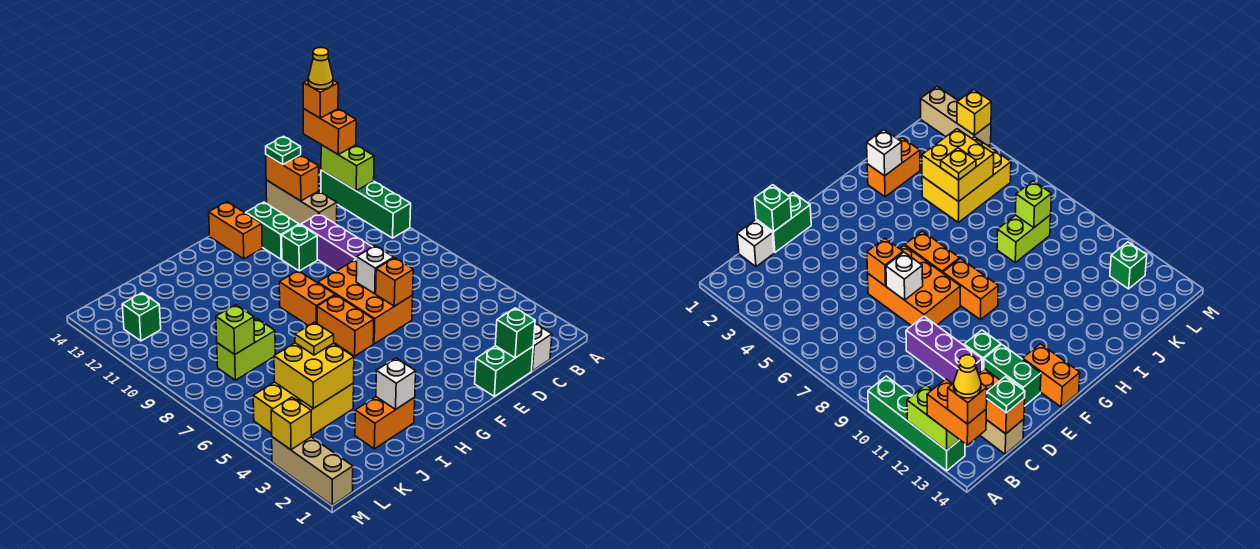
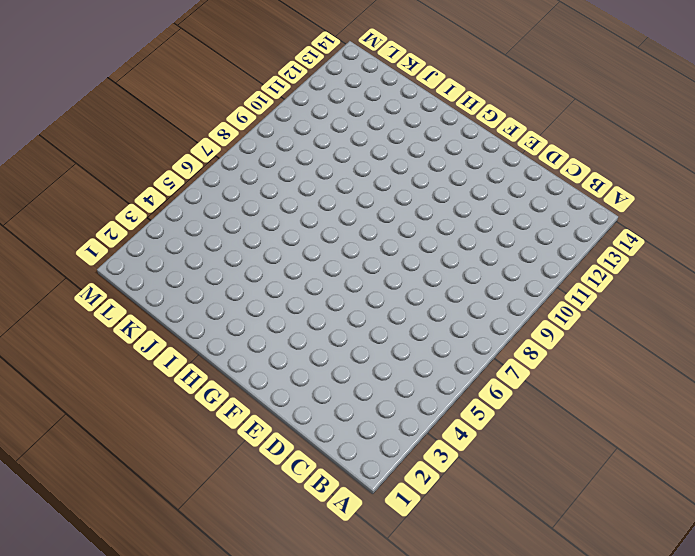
none -> green brick A10:A13 level 1
none -> white brick C1 level 1
none -> tan brick C12:C14 level 1
none -> green brick D1:E1 level 1

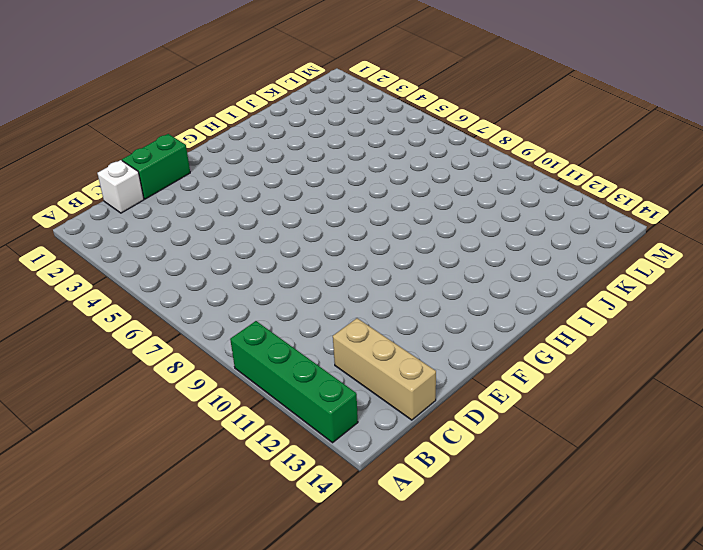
none -> purple brick D9:D11 level 1
none -> orange brick E6:F8 level 1
none -> green brick E11 level 1
none -> green brick E12:E13 level 1

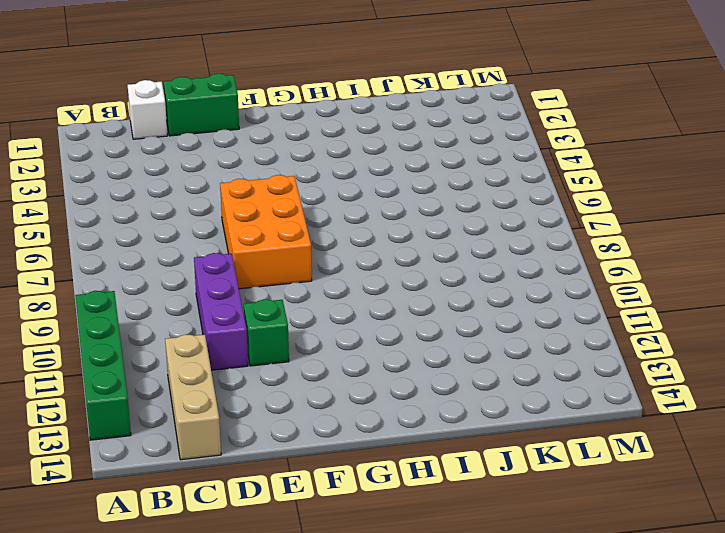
none -> green brick E12:E13 level 1
none -> orange brick F13:F14 level 1
none -> orange brick G6:G7 level 1
none -> orange brick G8:G9 level 1

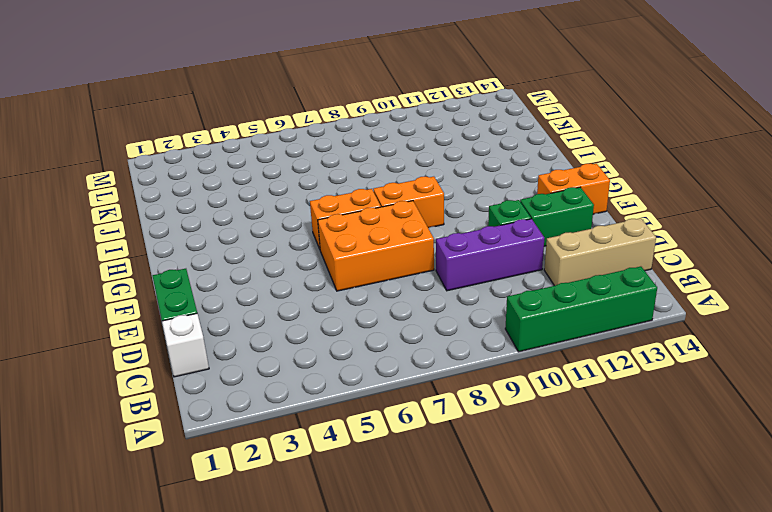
none -> orange brick I2:J2 level 1
none -> yellow brick J4:L5 level 1
none -> lime brick J8:K8 level 1
none -> green brick L12 level 1

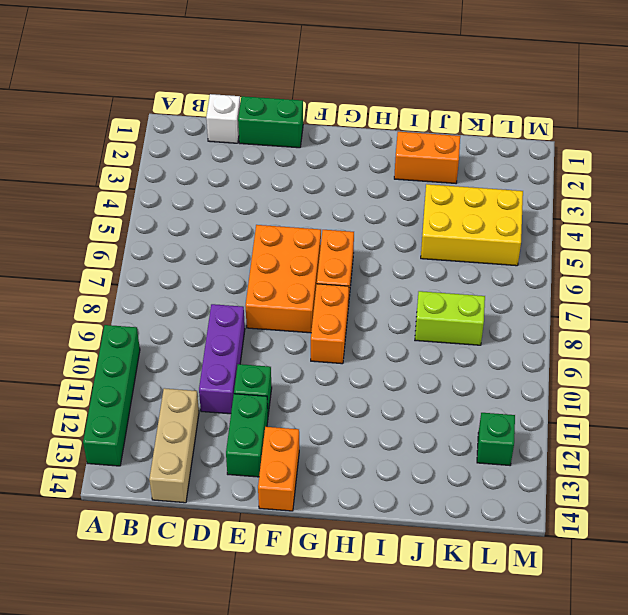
none -> tan brick M1:M3 level 1
none -> lime brick A12:A13 level 2
none -> orange brick C13:C14 level 2
none -> green brick D1 level 2

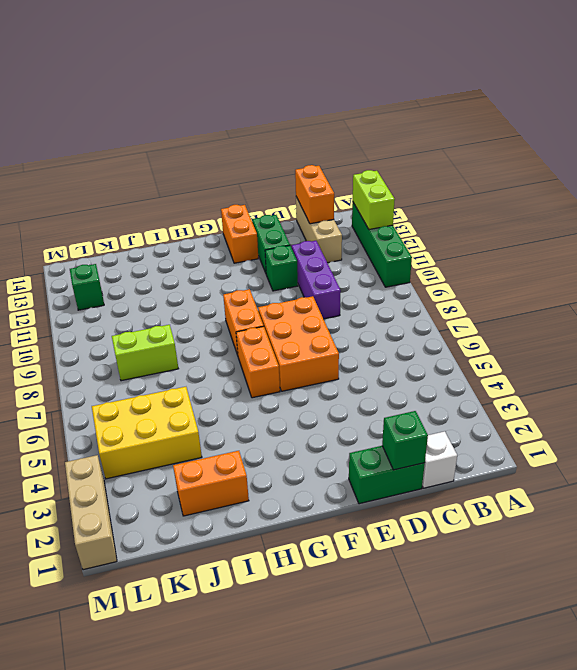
none -> orange brick E6 level 2
none -> white brick E7 level 2
none -> white brick I2 level 2
none -> yellow brick J4:K5 level 2

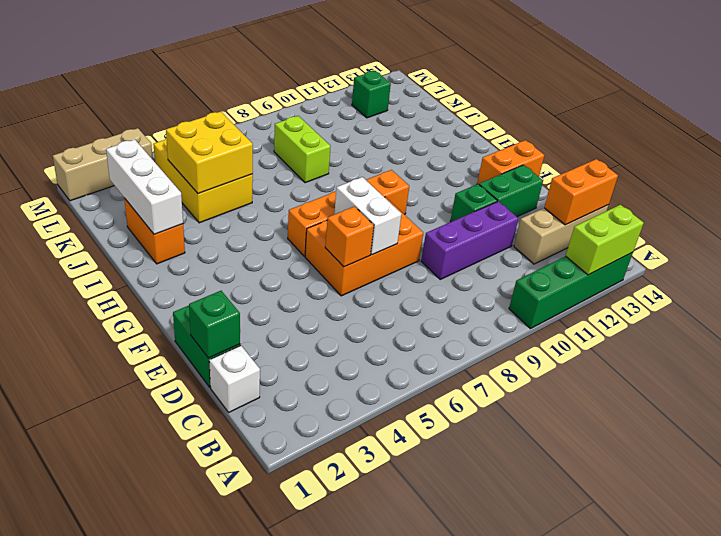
white brick E7:F7 level 2 -> white brick E7 level 2
white brick I2:K2 level 2 -> white brick I2 level 2
none -> lime brick K8 level 2
none -> yellow brick M3 level 2
none -> orange brick A13:A14 level 3
none -> green plate C14 level 3

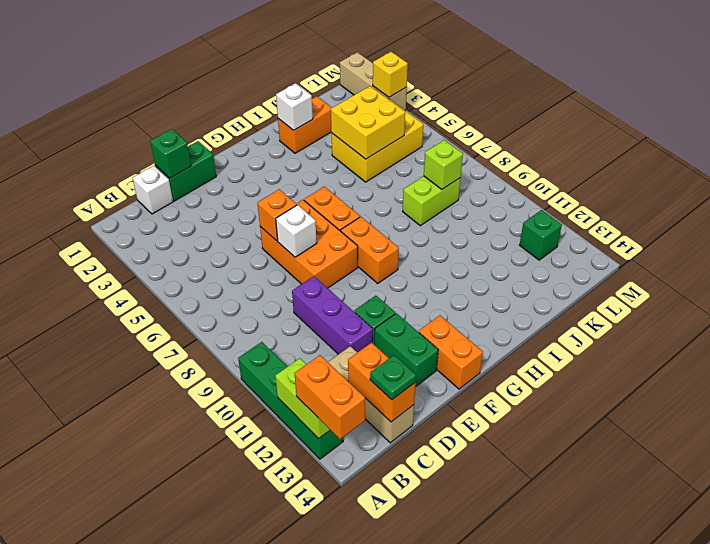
none -> yellow plate J5 level 3
none -> orange brick A14 level 4
none -> yellow cone A14 level 5

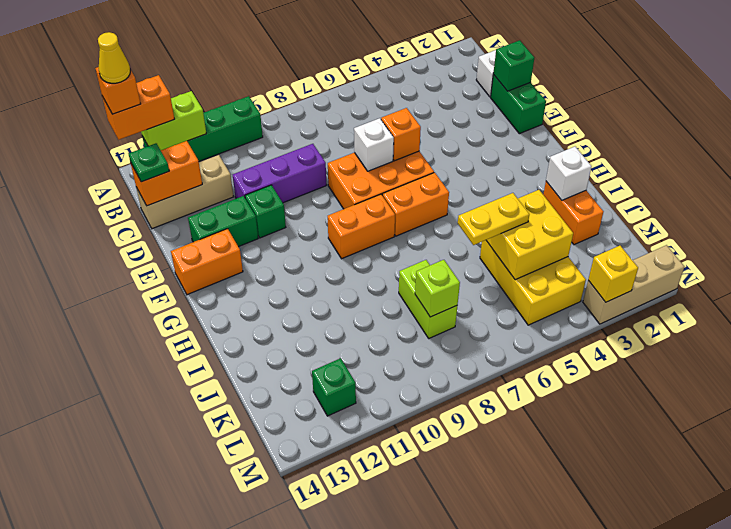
yellow plate J5:J6 level 3 -> yellow plate J5 level 3

